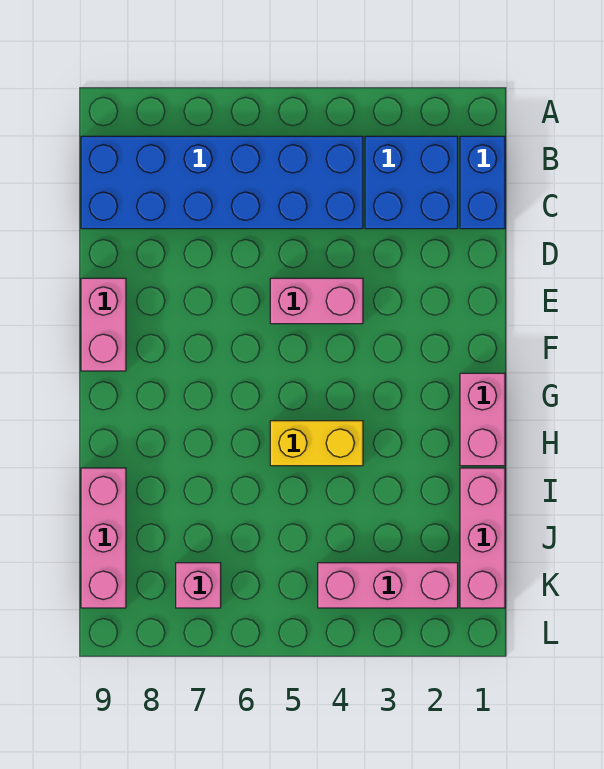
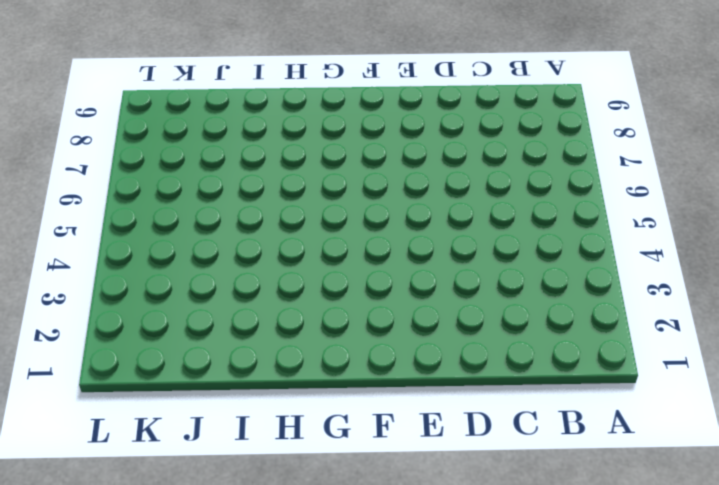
none -> blue brick B1:C1 level 1
none -> blue brick B2:C3 level 1

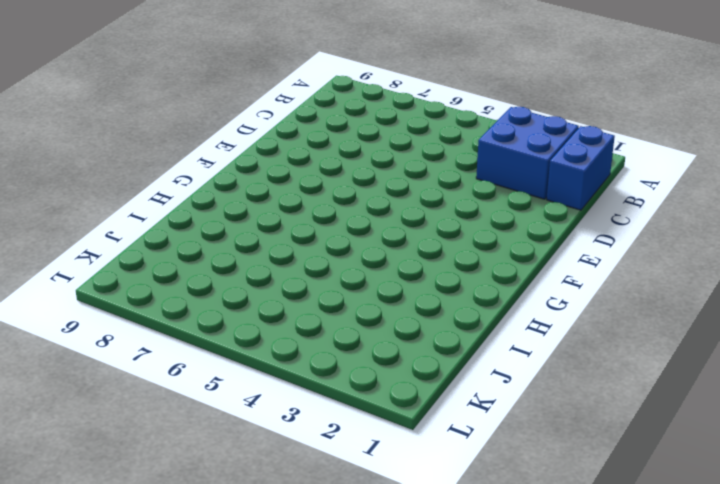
none -> blue brick B4:C9 level 1
none -> pink brick E4:E5 level 1

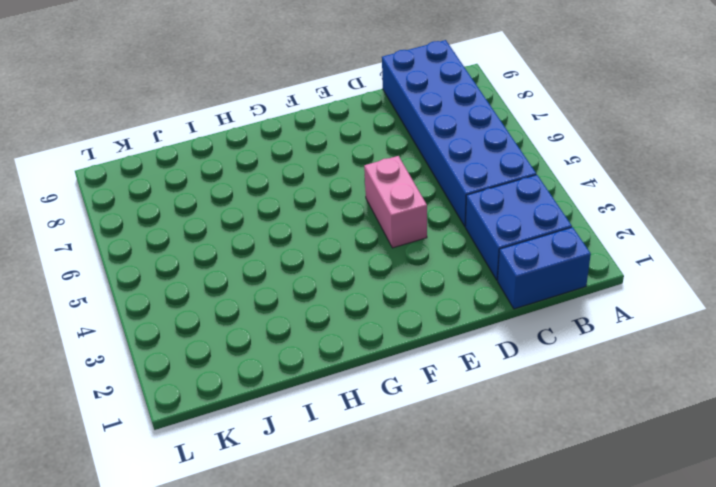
none -> pink brick E9:F9 level 1
none -> pink brick G1:H1 level 1

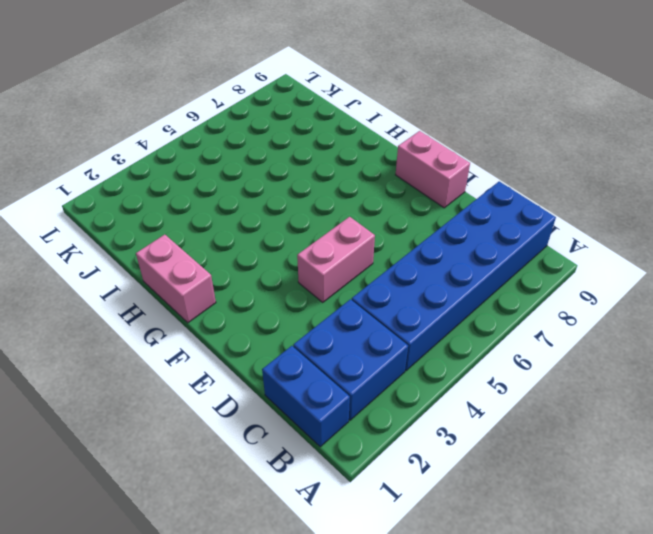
none -> yellow brick H4:H5 level 1
none -> pink brick I1:K1 level 1

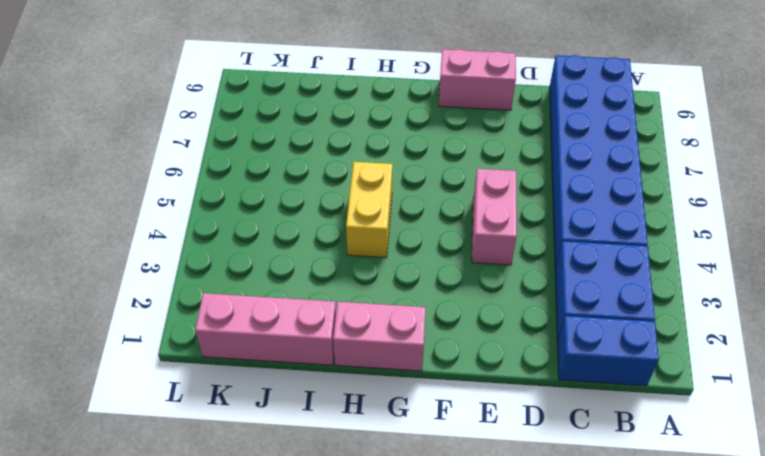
none -> pink brick I9:K9 level 1
none -> pink brick K2:K4 level 1

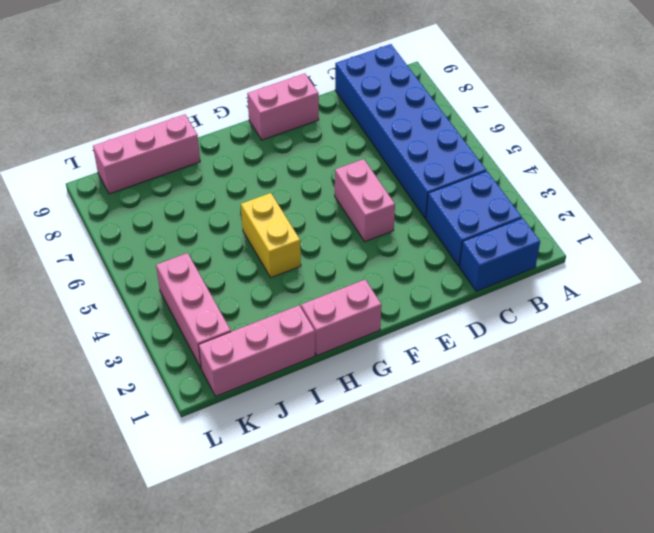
none -> pink brick K7 level 1

